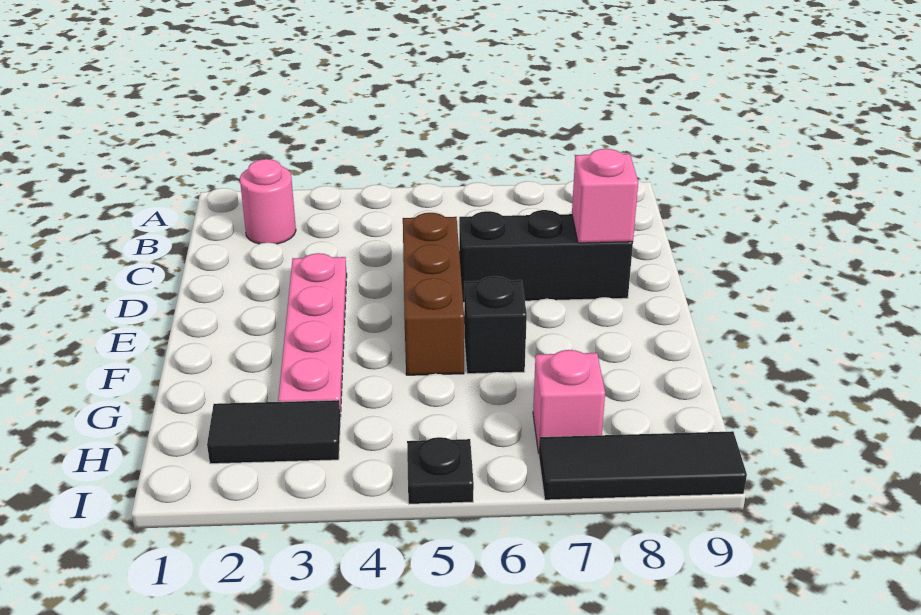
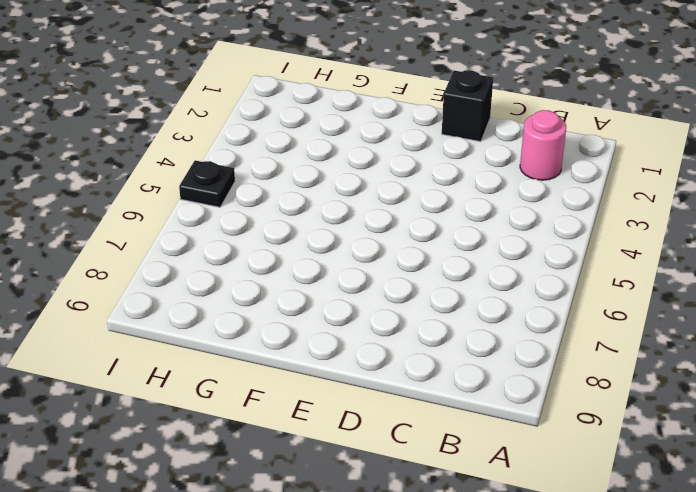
black brick D1 level 1 -> black brick F6 level 1
none -> pink plate D3:G3 level 1
none -> brown brick D5:F5 level 1

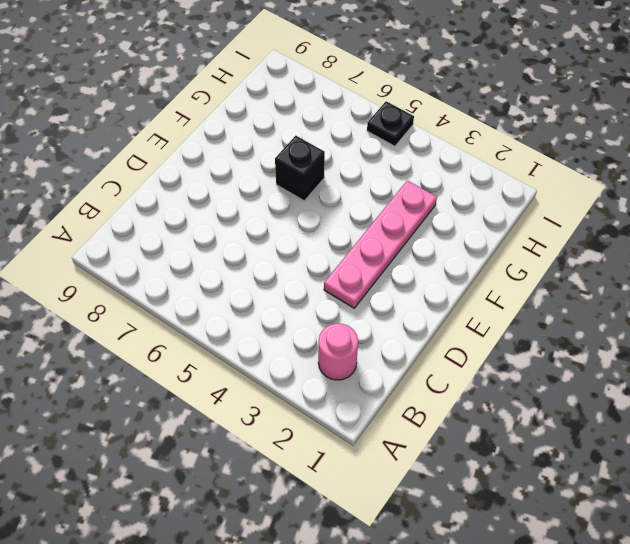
none -> brown brick D5:F5 level 1
none -> black brick D6:D8 level 1

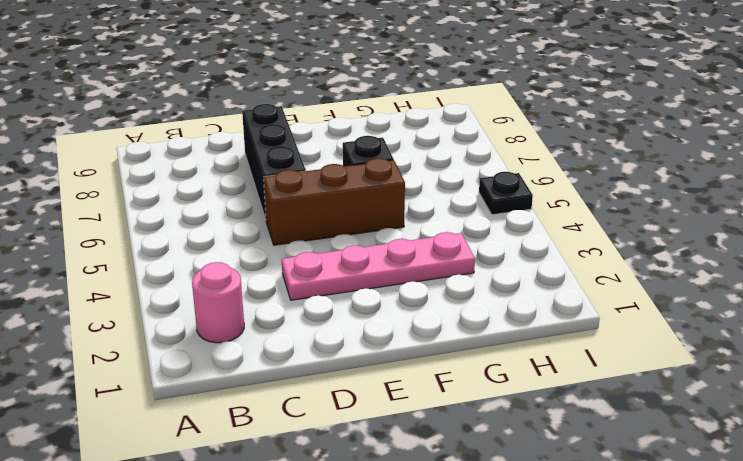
none -> black tile H2:H3 level 1
none -> pink brick H7 level 1

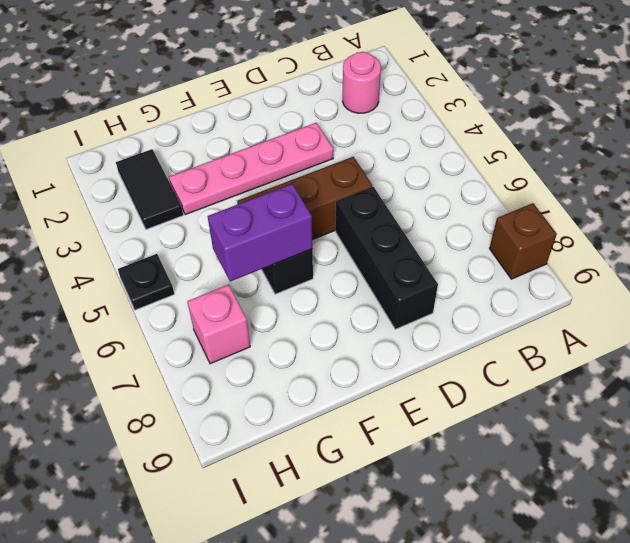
brown brick A8 level 1 -> none
purple brick F6:G6 level 2 -> none
none -> black tile I7:I9 level 1
none -> pink brick D8 level 2

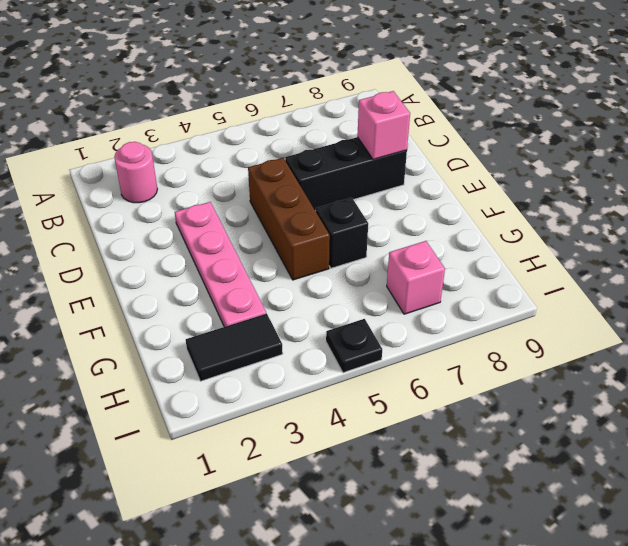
none -> black tile I7:I9 level 1

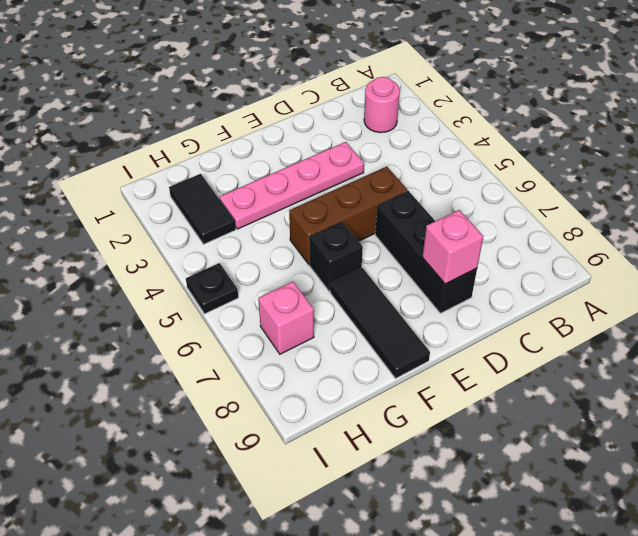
black tile F7:F9 level 1 -> black tile I7:I9 level 1

